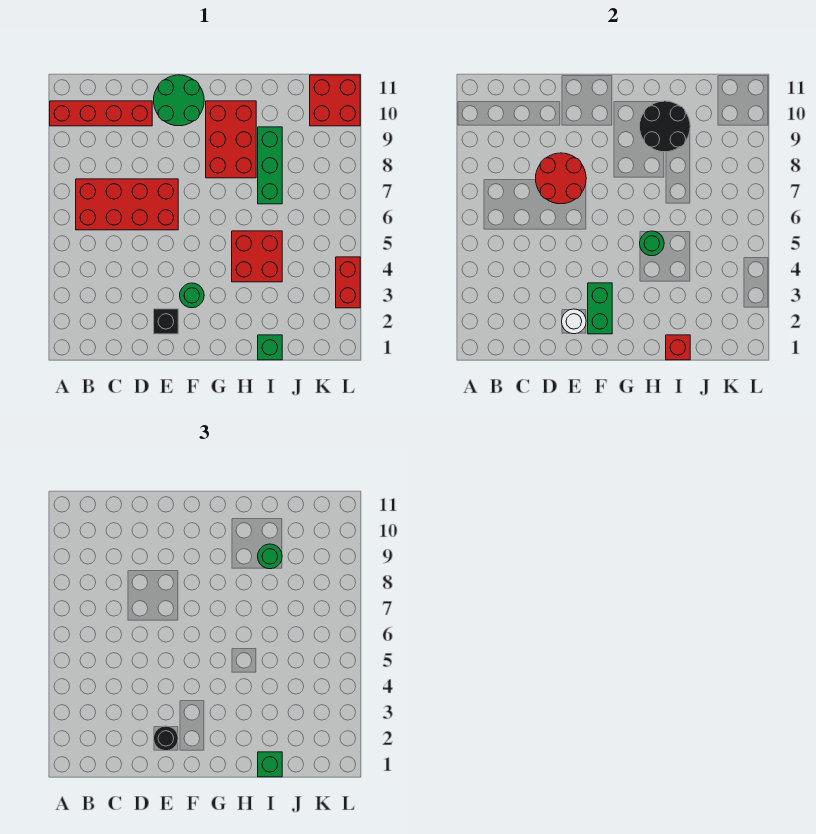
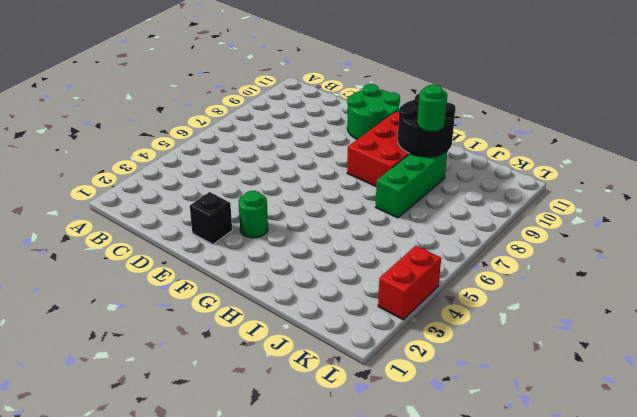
none -> red brick A10:D10 level 1
none -> red brick B6:E7 level 1
none -> red brick H4:I5 level 1

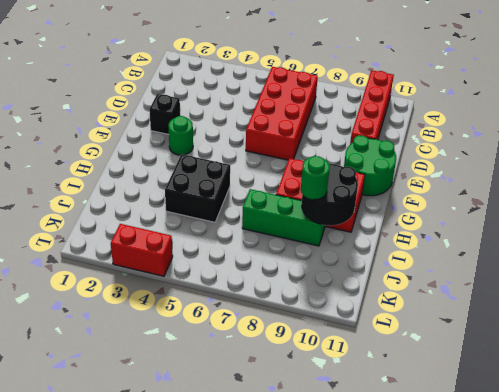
black brick H4:I5 level 1 -> red brick H4:I5 level 1
none -> green brick I1 level 1
none -> red brick K10:L11 level 1
none -> red round brick D7:E8 level 2

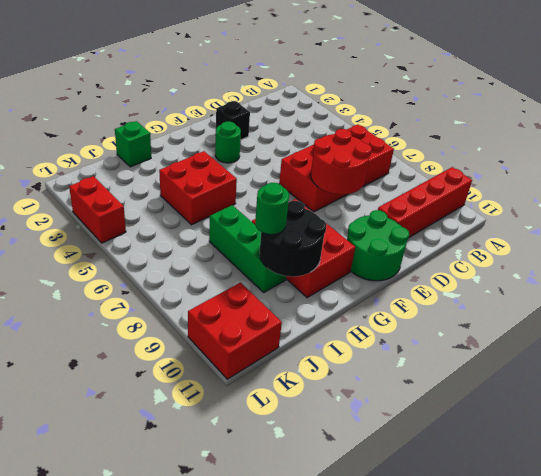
none -> white round brick E2 level 2
none -> green brick F2:F3 level 2
none -> green round brick H5 level 2

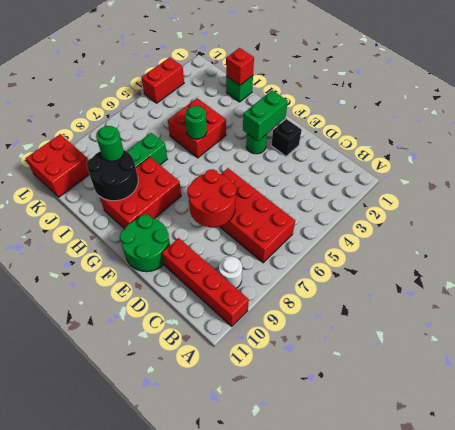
white round brick B9 level 1 -> white round brick E2 level 2
none -> black round brick E2 level 3
none -> green brick I1 level 3

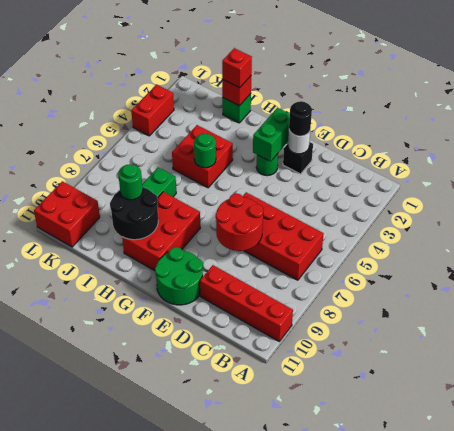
red brick I1 level 3 -> green brick I1 level 3

